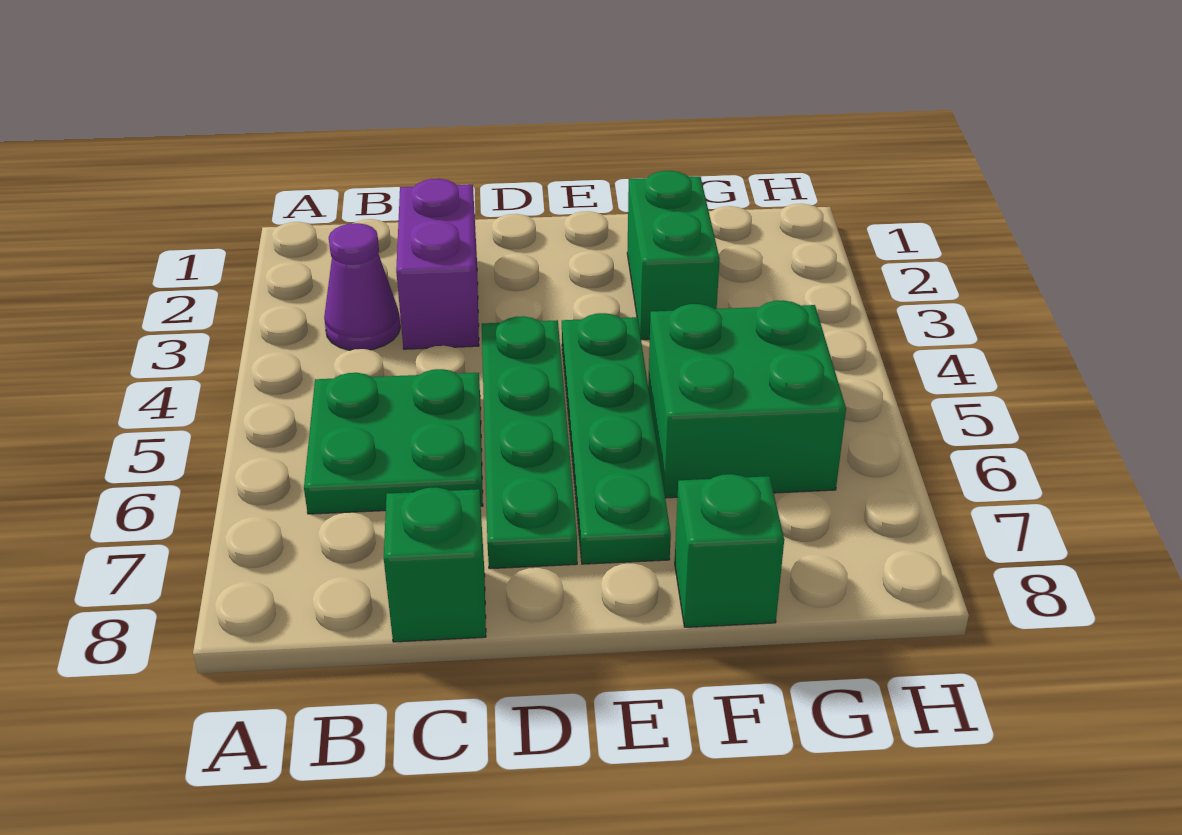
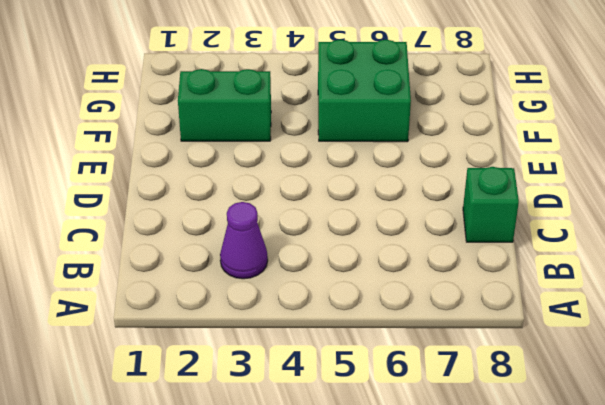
none -> green plate B5:C6 level 1
none -> purple brick C2:C3 level 1

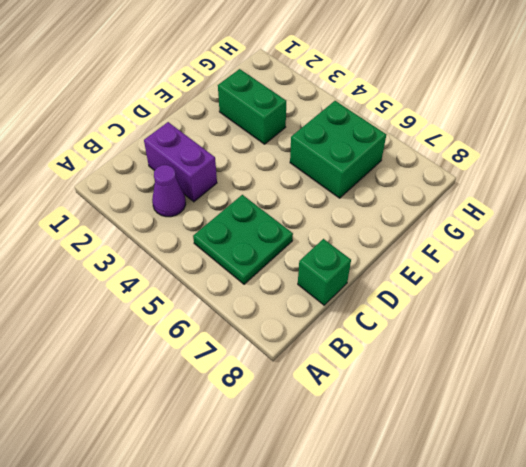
none -> green plate D4:D7 level 1
none -> green plate E4:E7 level 1

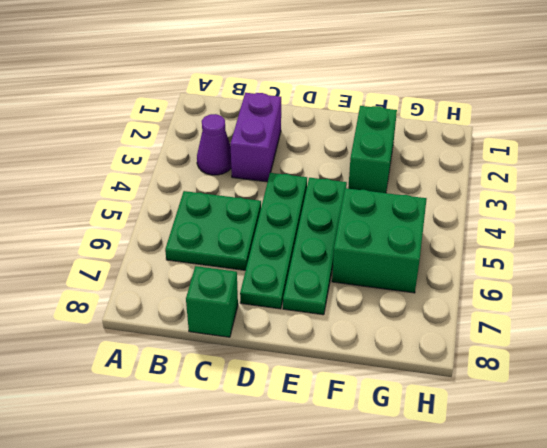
none -> green brick F8 level 1

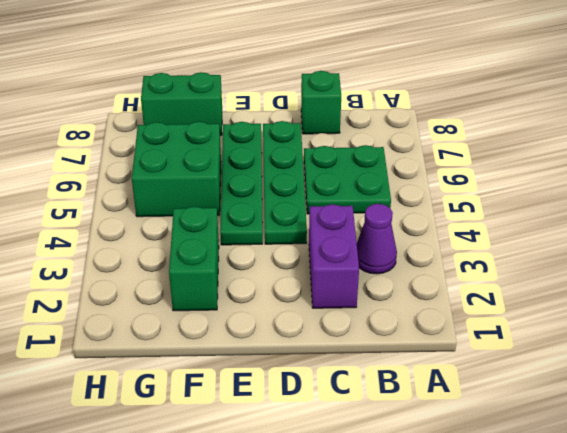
green brick F8:G8 level 1 -> green brick F8 level 1

